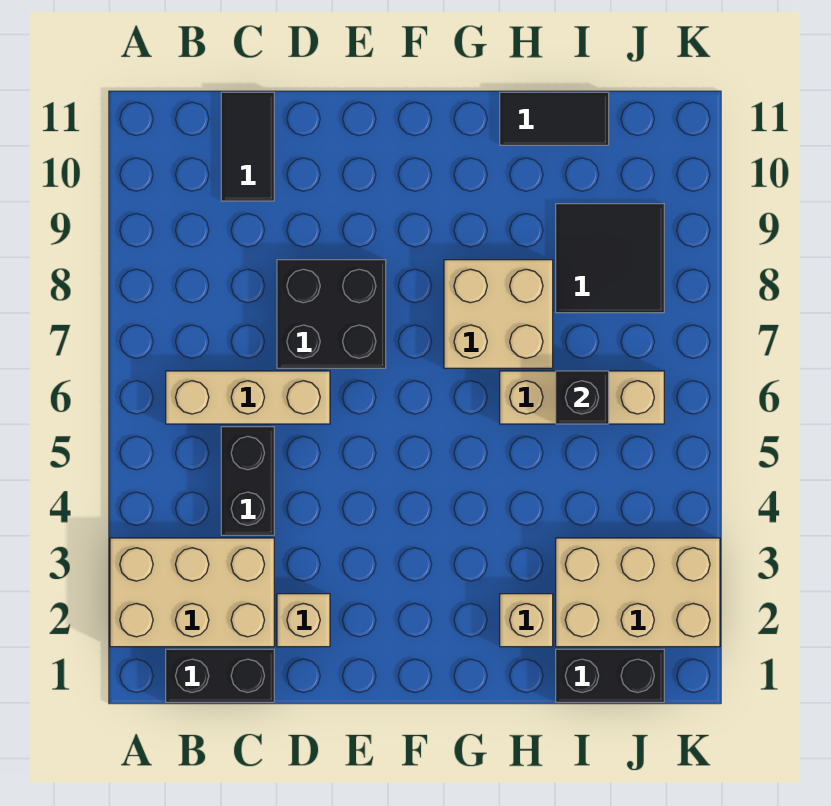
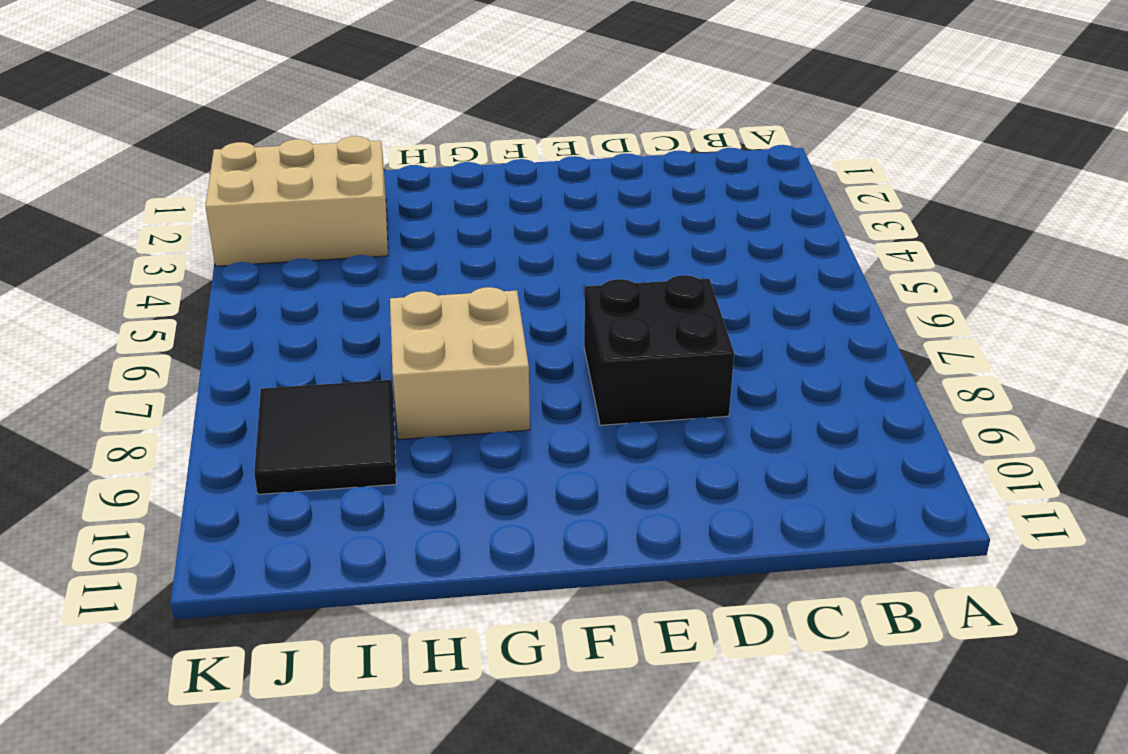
none -> tan brick A2:C3 level 1
none -> black brick B1:C1 level 1
none -> tan brick B6:D6 level 1

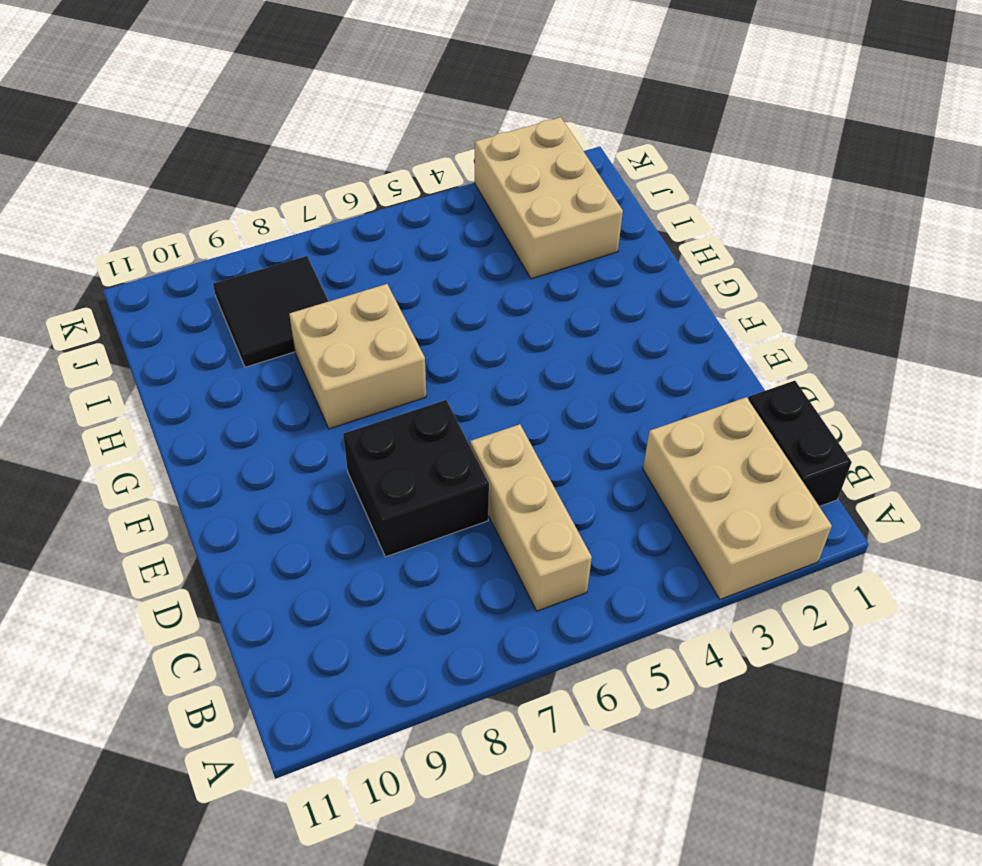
none -> black brick C4:C5 level 1
none -> black tile C10:C11 level 1
none -> tan brick D2 level 1

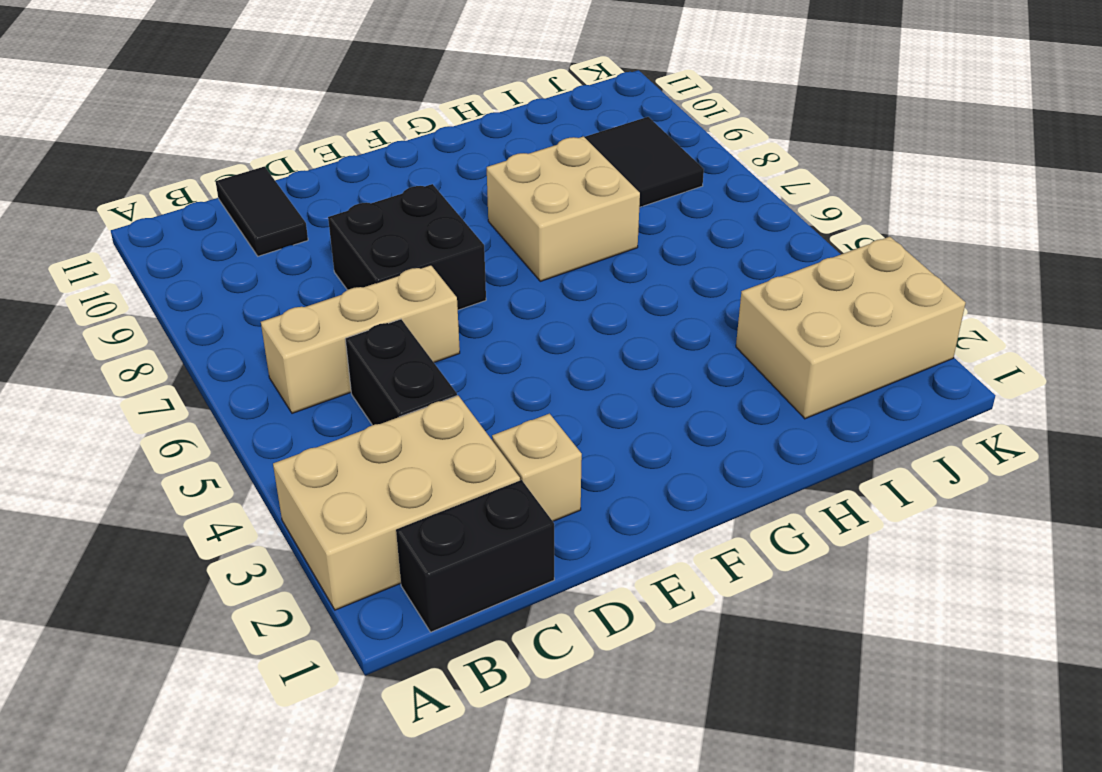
none -> tan brick H2 level 1
none -> tan brick H6:J6 level 1
none -> black tile H11:I11 level 1

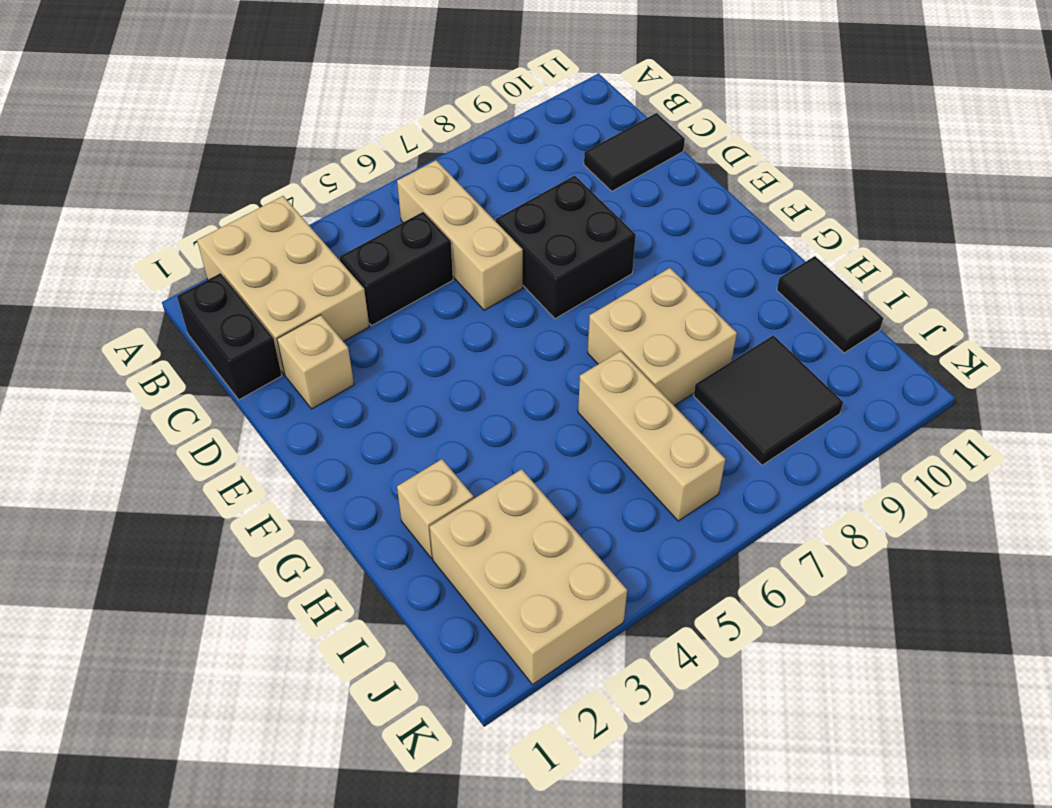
none -> black brick I1:J1 level 1
none -> black brick I6 level 2

